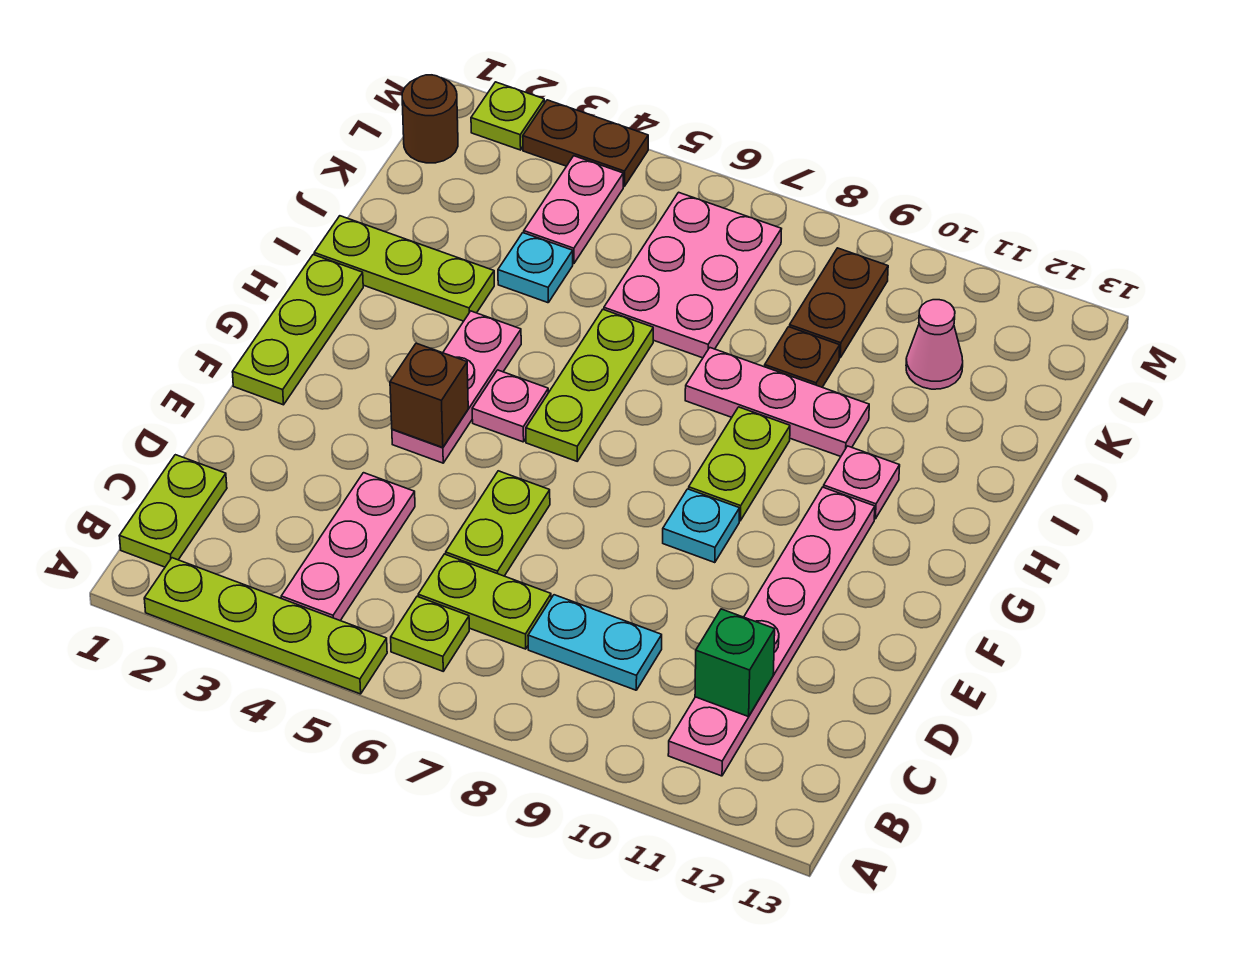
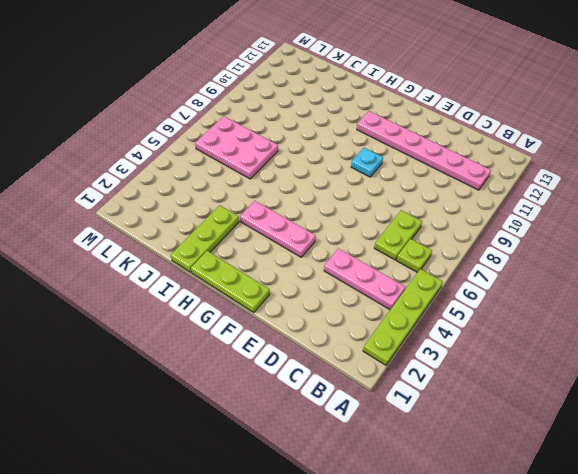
none -> lime plate B1:C1 level 1
none -> cyan plate C8:C9 level 1
none -> lime plate D6:E6 level 1

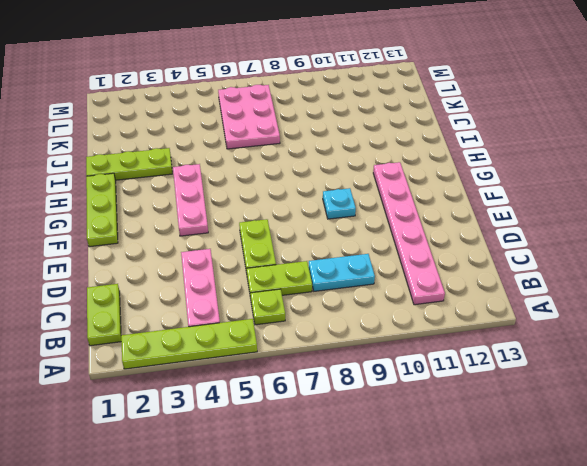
none -> pink plate G5 level 1
none -> lime plate G6:I6 level 1
none -> lime plate G9:H9 level 1

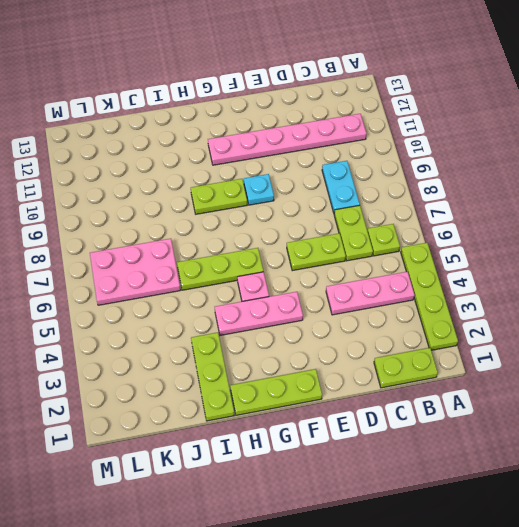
none -> pink plate H11 level 1
none -> pink plate I8:I10 level 1
none -> cyan plate J4 level 1

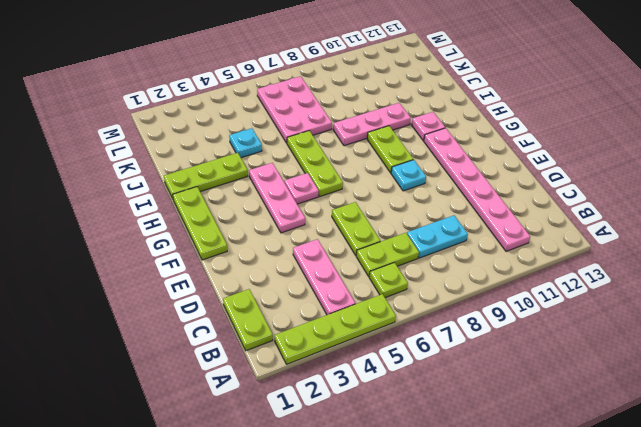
none -> brown plate J9 level 1
none -> pink plate K4:L4 level 1
none -> brown plate K9:L9 level 1

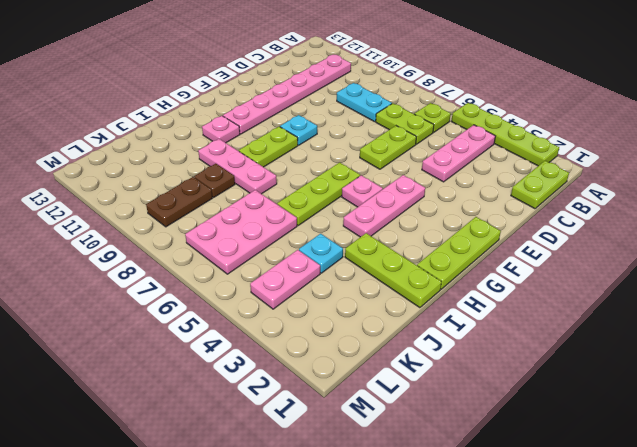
none -> pink cone K11 level 1
none -> brown round brick L1 level 1
none -> lime plate M2 level 1

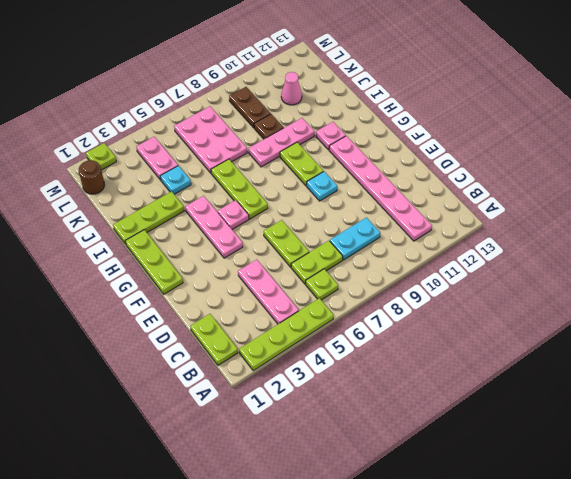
none -> brown plate M3:M4 level 1
none -> green brick C11 level 2
none -> brown brick F4 level 2

